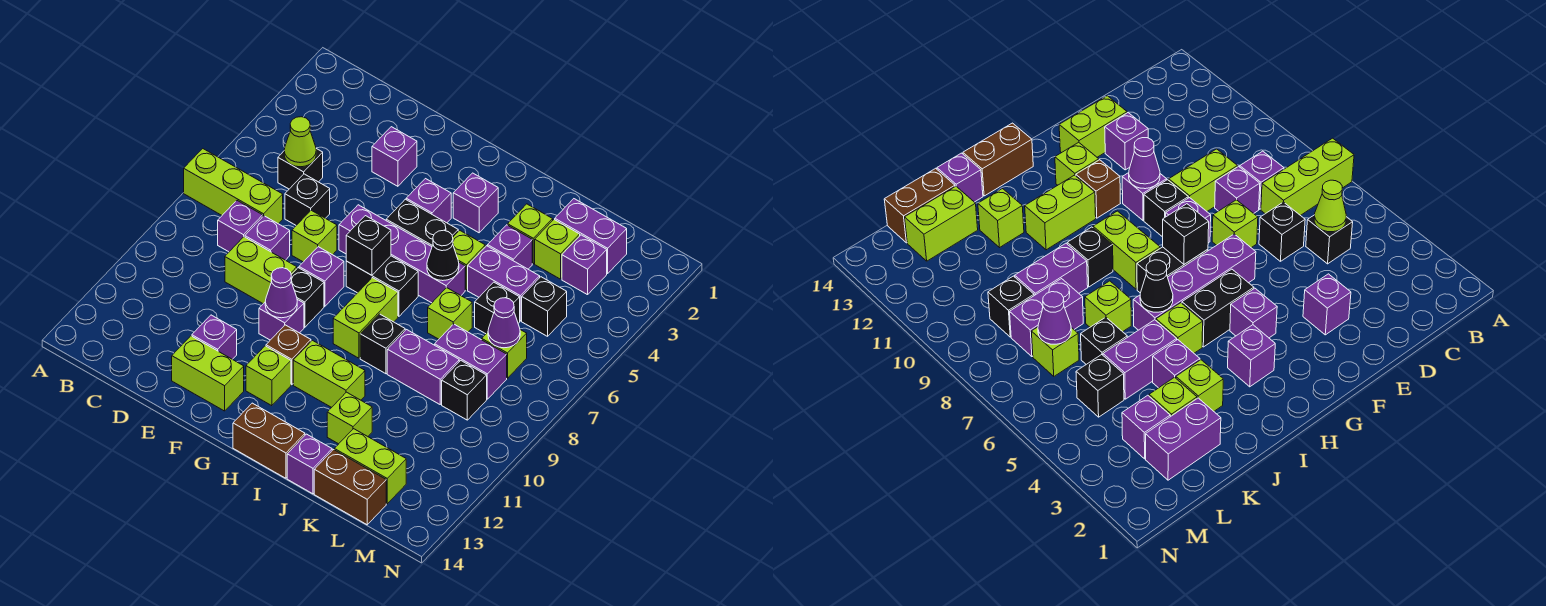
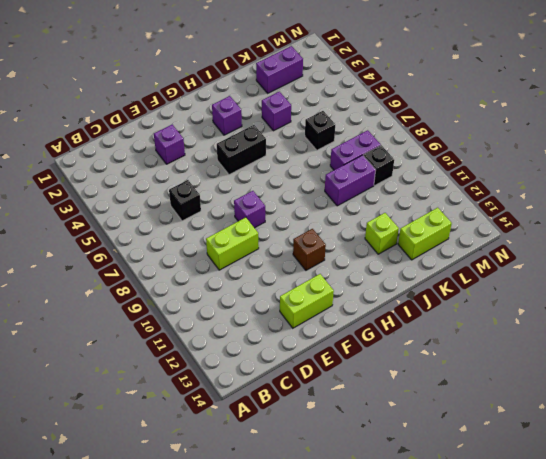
none -> lime brick A7:C7 level 1
none -> black brick C5 level 1
none -> purple brick C8 level 1
none -> purple brick D8 level 1

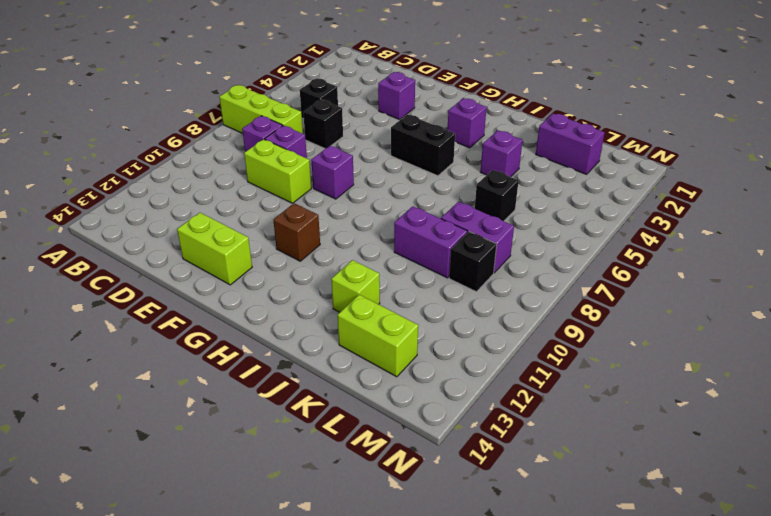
none -> lime brick E7 level 1
none -> purple brick E12 level 1
none -> purple brick F6:I6 level 1
none -> black brick F9 level 1

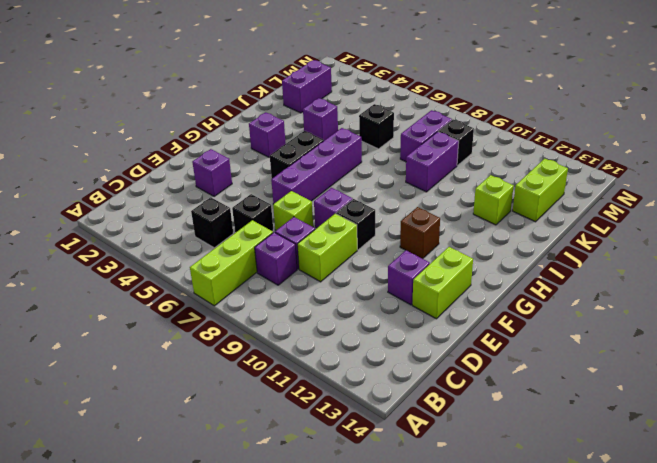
none -> purple brick F10 level 1
none -> purple brick G4 level 1
none -> black brick G7:H7 level 1
none -> lime brick G12 level 1

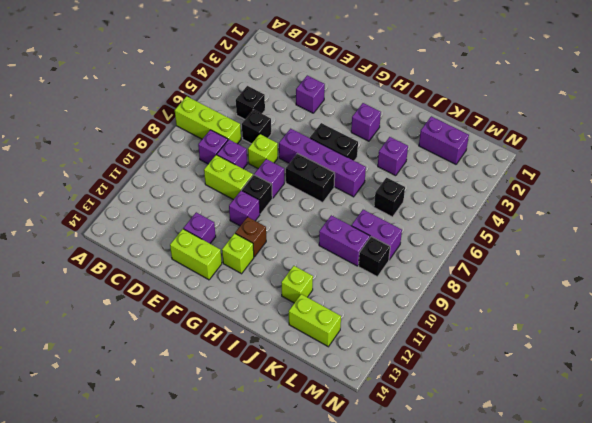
none -> purple brick G4 level 1
none -> lime brick H8:H9 level 1
none -> lime brick H11:I11 level 1
none -> brown brick H14:I14 level 1

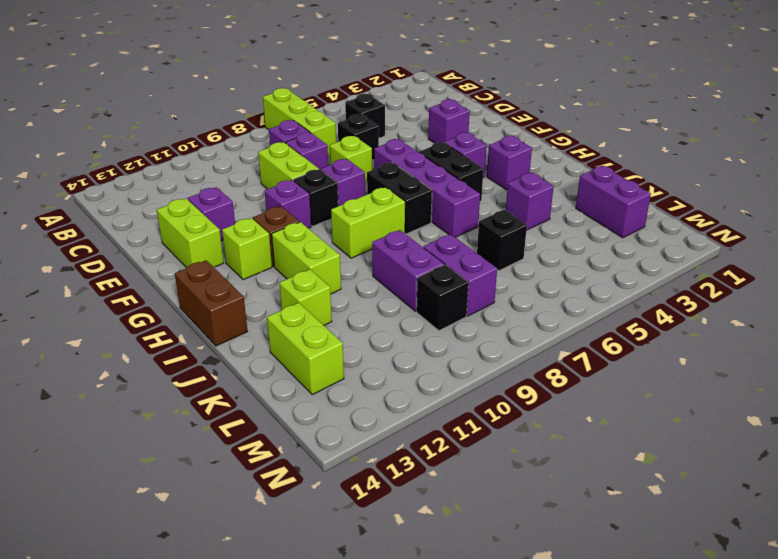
none -> lime brick I5 level 1
none -> black brick I9 level 1
none -> lime brick J3 level 1
none -> purple brick J5:K5 level 1

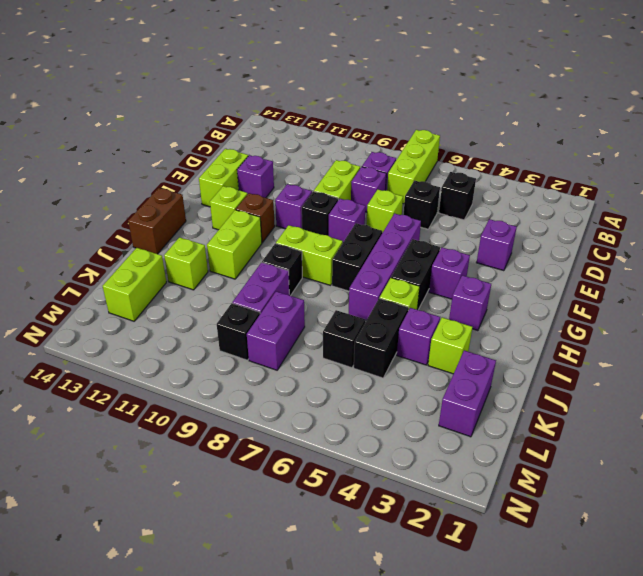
black brick J5:K5 level 1 -> purple brick J5:K5 level 1
none -> lime brick J7 level 1
none -> purple brick J14 level 1
none -> lime brick K3 level 1
none -> brown brick K14:L14 level 1

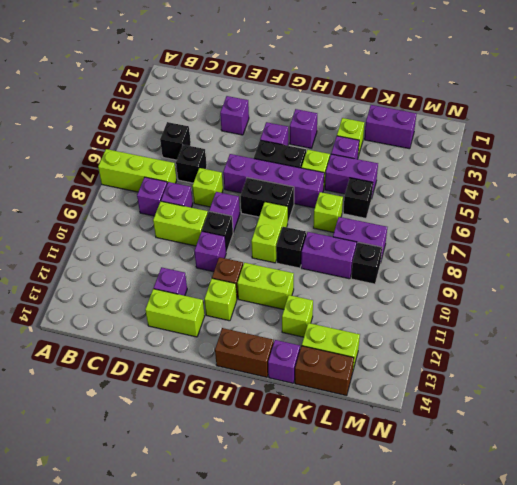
none -> lime brick K3 level 1
none -> purple brick L3 level 1
none -> black brick L5 level 1
none -> lime brick L7 level 1

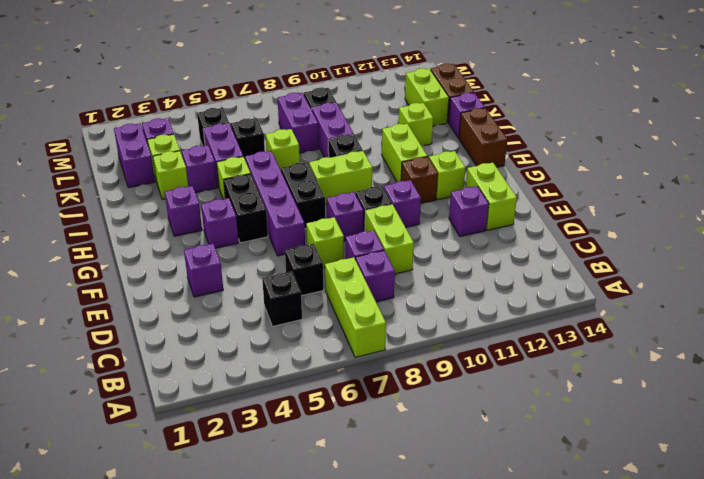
none -> lime brick L7 level 1
none -> lime cone C5 level 2
none -> purple cone F10 level 2
none -> black brick G7 level 2

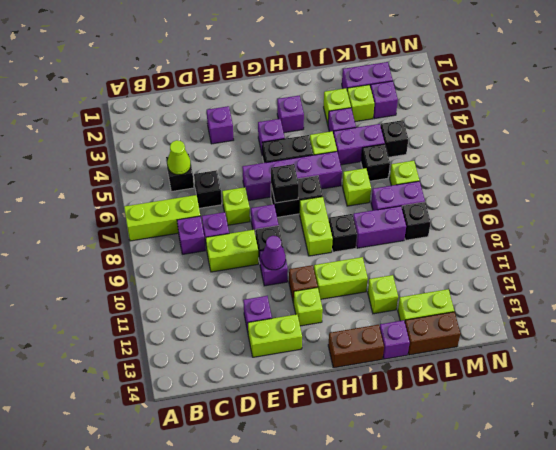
none -> black cone I6 level 2
none -> purple cone L7 level 2

